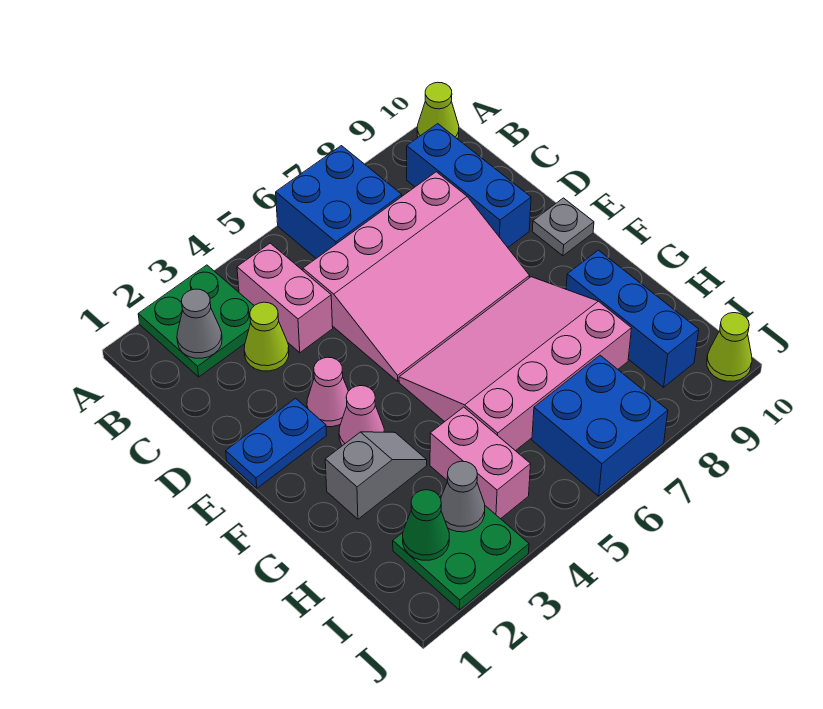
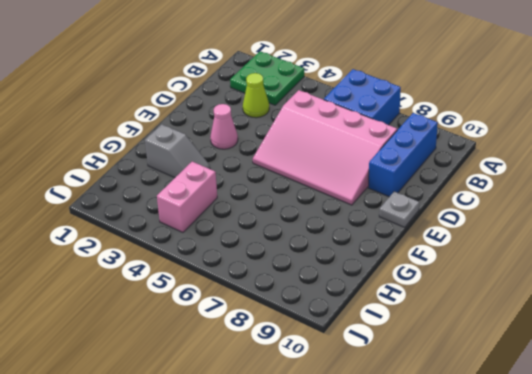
none -> lime cone A10 level 1
none -> pink brick B4:C4 level 1
none -> blue plate E1:E2 level 1

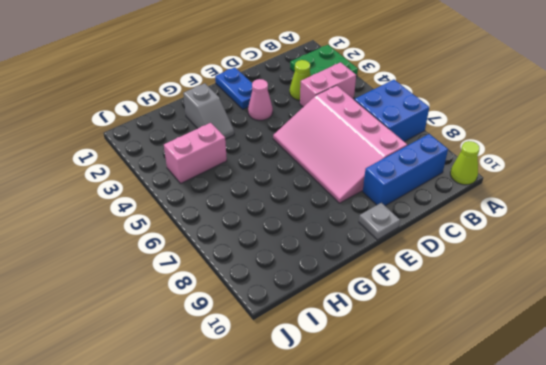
none -> pink cone F3 level 1
none -> pink slope F5:H8 level 1 top H
none -> blue brick G9:I9 level 1

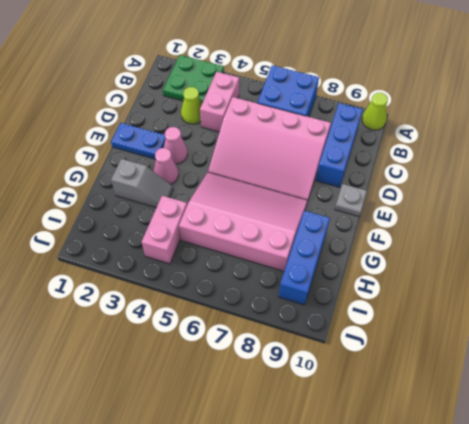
none -> green plate I2:J3 level 1
none -> blue brick I6:J7 level 1
none -> lime cone J10 level 1

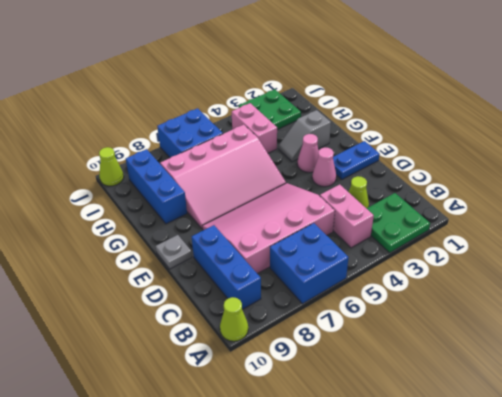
none -> grey cone B2 level 2
none -> green cone I2 level 2
none -> grey cone I3 level 2

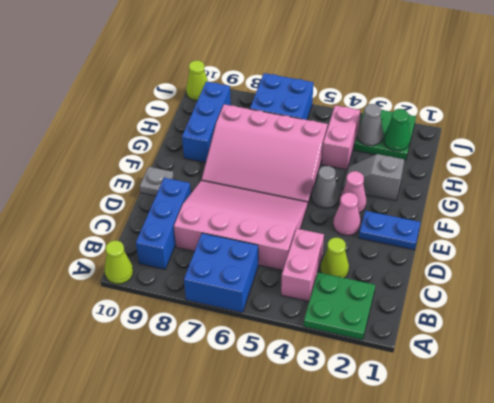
grey cone F4 level 1 -> grey cone B2 level 2

